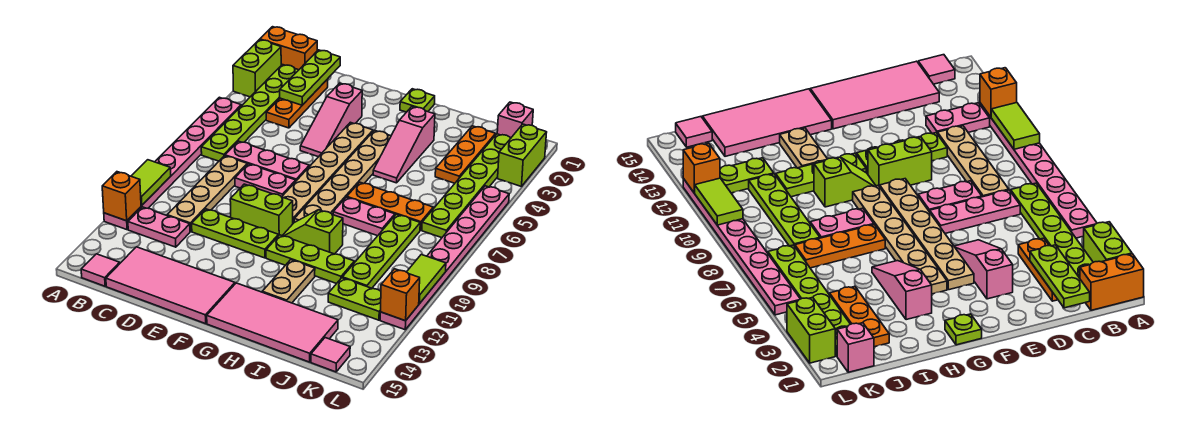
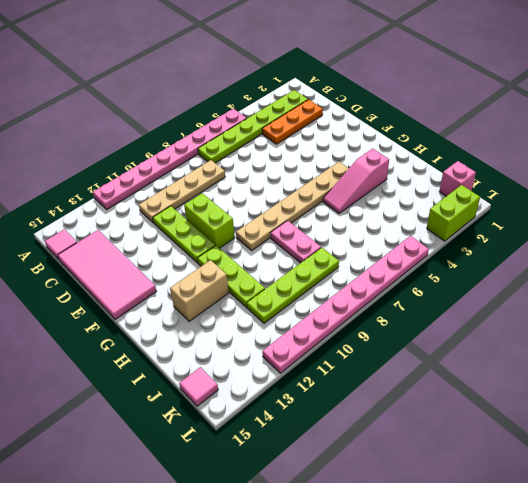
tan brick H12:H13 level 1 -> tan plate H12:H13 level 1
none -> orange brick A1:B1 level 1
none -> lime brick A2:A3 level 1
none -> pink plate B12:C12 level 1
none -> pink plate C7:E7 level 1

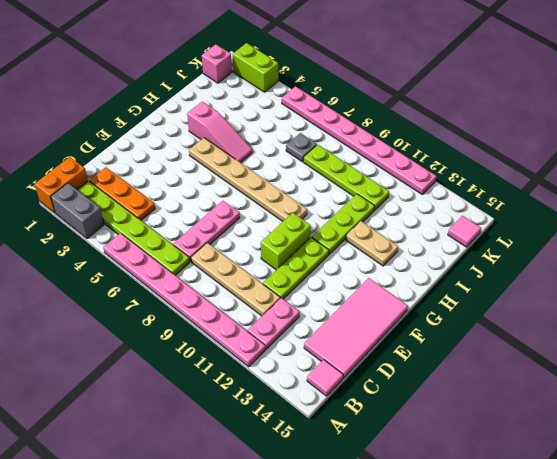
grey brick A2:A3 level 1 -> lime brick A2:A3 level 1
grey plate J7 level 1 -> orange plate H7:J7 level 1
none -> pink plate D8:E8 level 1
none -> pink slope E3:E5 level 1 top 3
none -> tan plate F4:F9 level 1
none -> lime plate G1 level 1

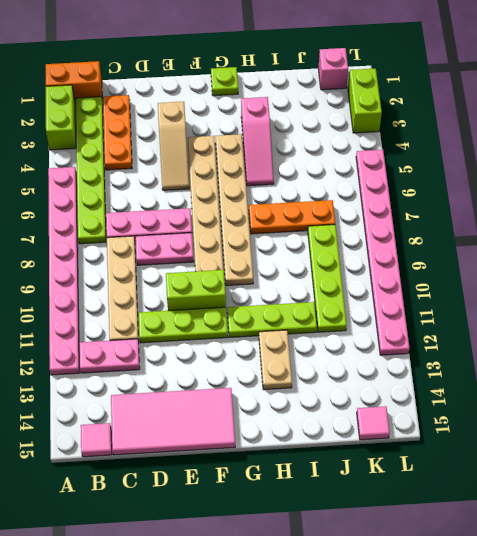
tan slope E3:E5 level 1 top 3 -> pink slope E3:E5 level 1 top 3
none -> lime slope G10:H10 level 1 top H
none -> pink tile G14:J15 level 1
none -> pink plate H8:I8 level 1
none -> orange plate J2:J4 level 1

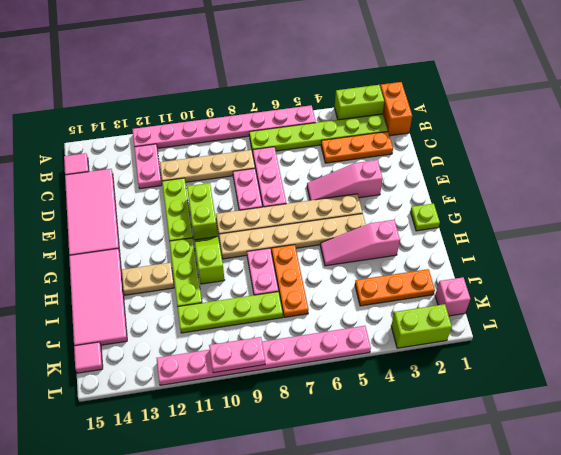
pink plate L9:L10 level 2 -> lime tile L10:L11 level 2
none -> lime plate J12:K12 level 1
none -> lime plate K2:K7 level 1
none -> lime tile A10:A11 level 2
none -> orange brick A12 level 2

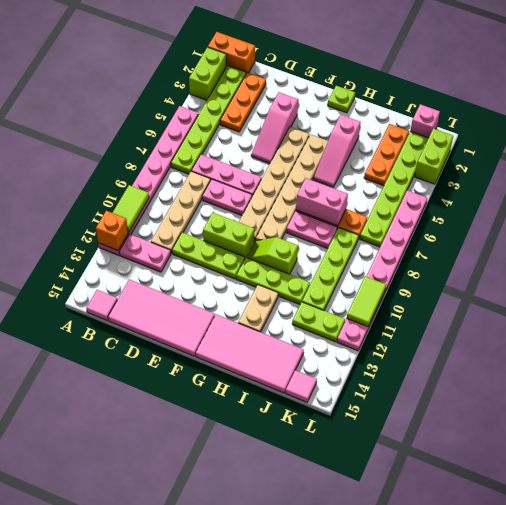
pink brick H7:I7 level 2 -> none
none -> lime plate C1:C3 level 2
none -> orange brick L12 level 2

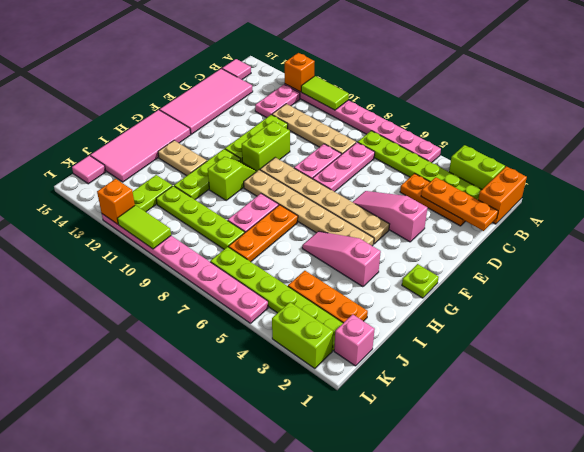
orange plate C1:C3 level 2 -> lime plate C1:C3 level 2

